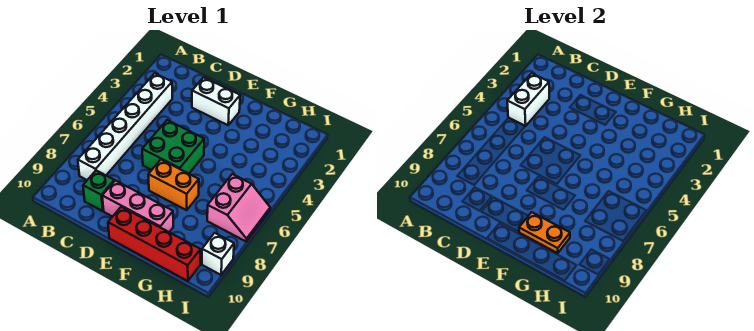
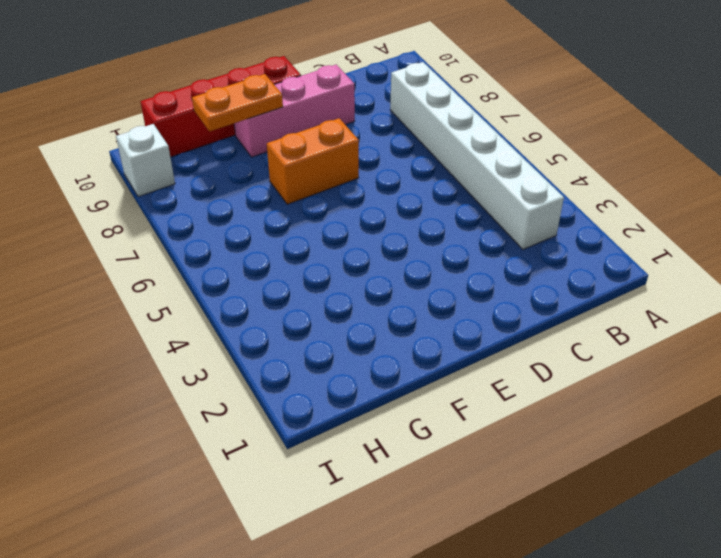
none -> green brick C9 level 1
none -> white brick D2:E2 level 1

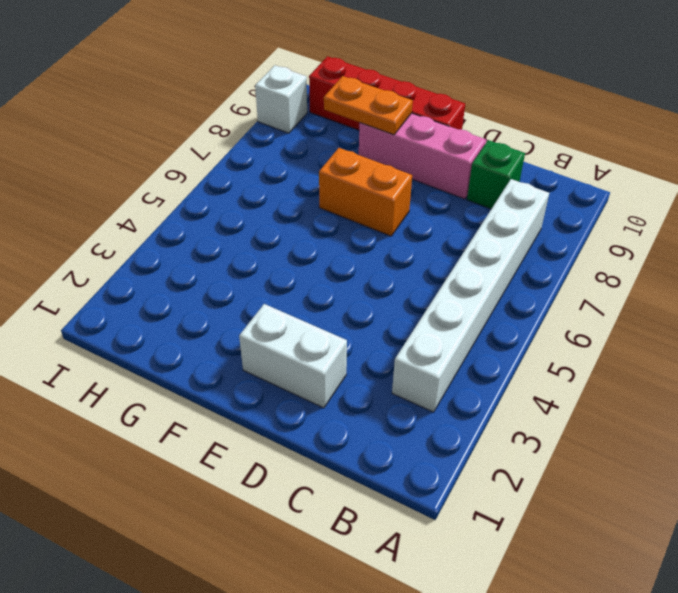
none -> green brick D5:E6 level 1
none -> pink slope H6:I7 level 1 top H

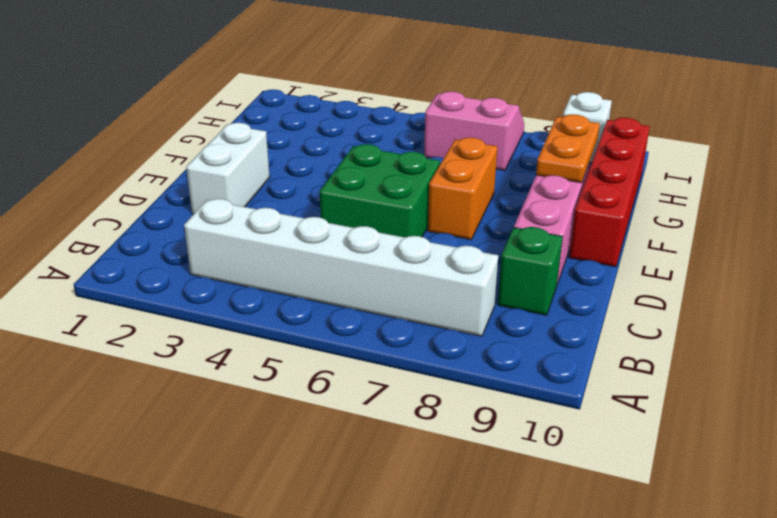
none -> white brick B3:B4 level 2

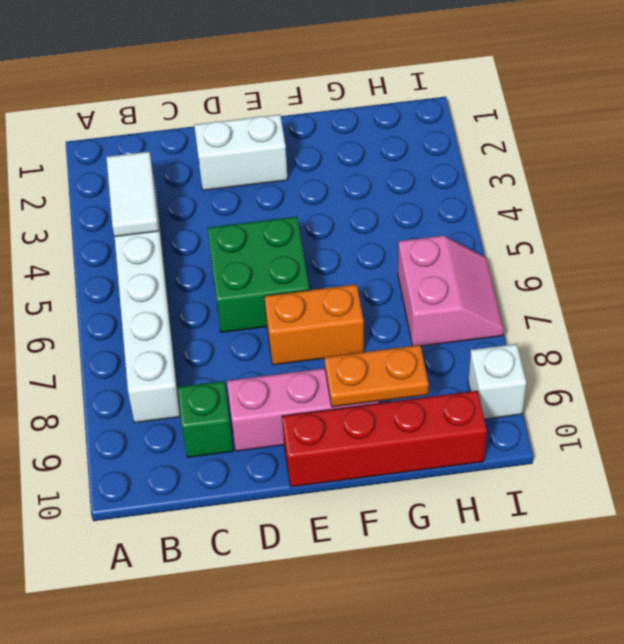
white tile B3:B4 level 2 -> white brick B3:B4 level 2

